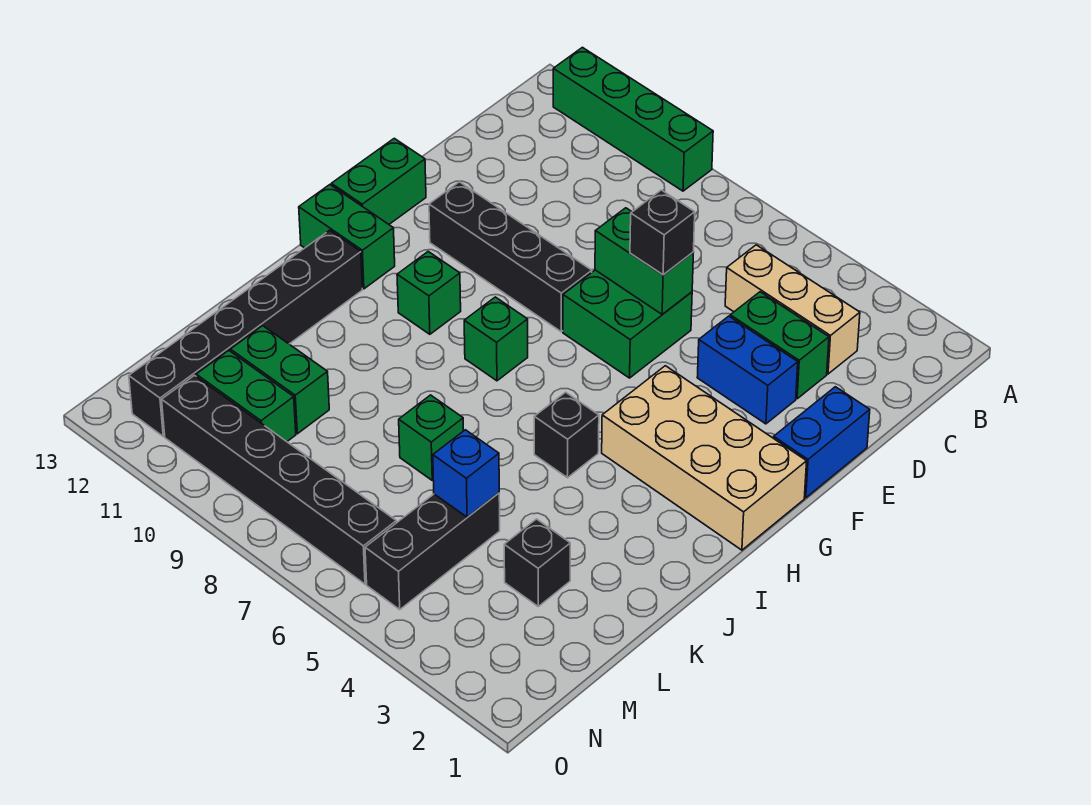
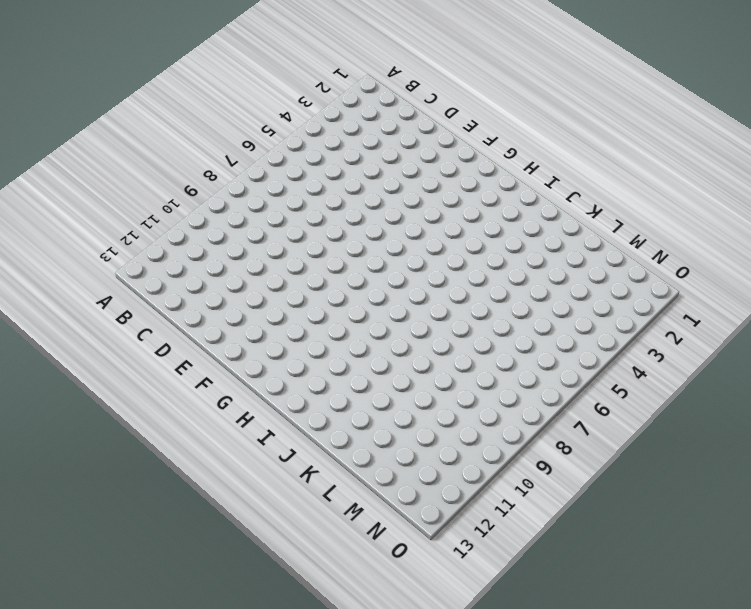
none -> green brick A9:A12 level 1
none -> tan brick C3:C5 level 1
none -> green brick D3:D4 level 1

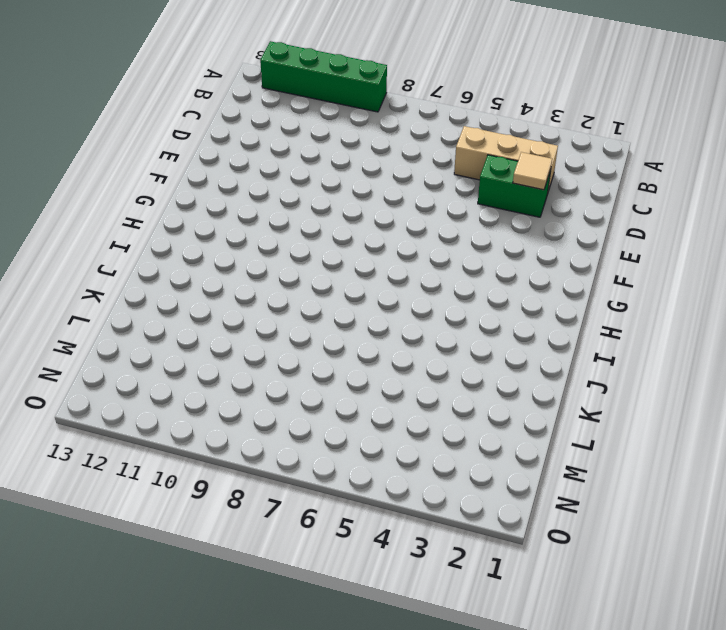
tan tile D3 level 2 -> none
none -> blue brick E1:F1 level 1
none -> blue brick E3:E4 level 1
none -> green brick E6:F7 level 1

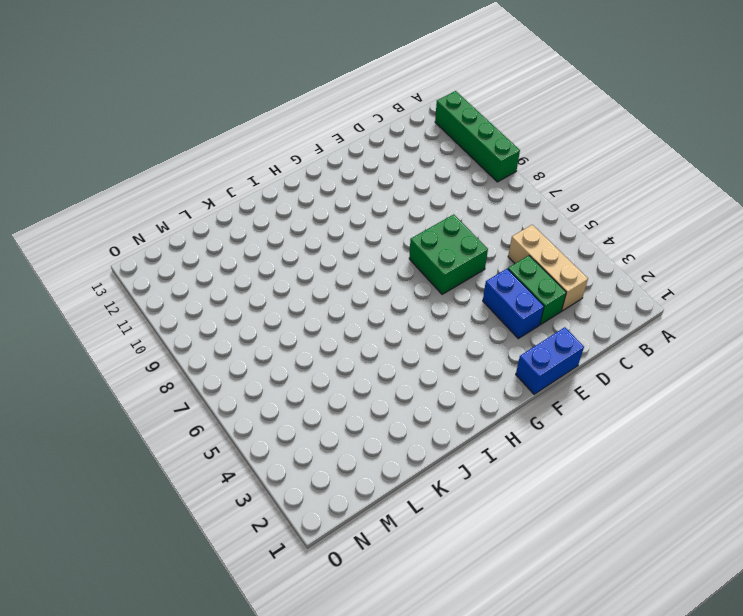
none -> black brick F8:F11 level 1
none -> green brick F13:G13 level 1
none -> tan brick G1:H4 level 1

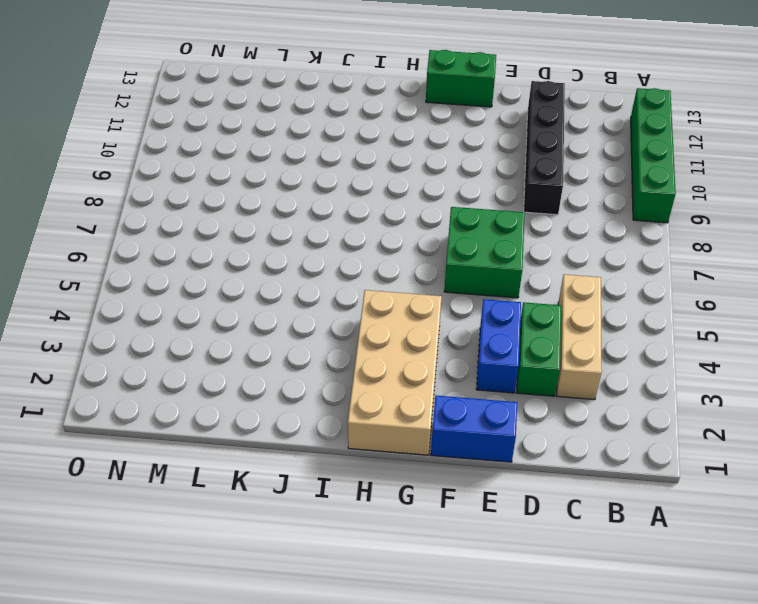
black brick D9:D12 level 1 -> black brick F8:F11 level 1
none -> green brick H8 level 1
none -> green brick H10 level 1
none -> green brick H12:H13 level 1

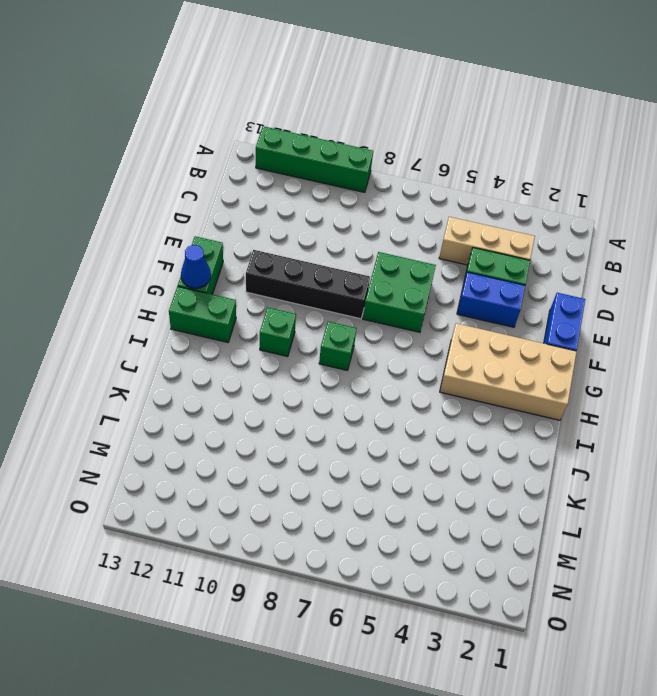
blue cone G13 level 2 -> none
none -> black brick I5 level 1
none -> black brick I12:N12 level 1
none -> green brick K7 level 1

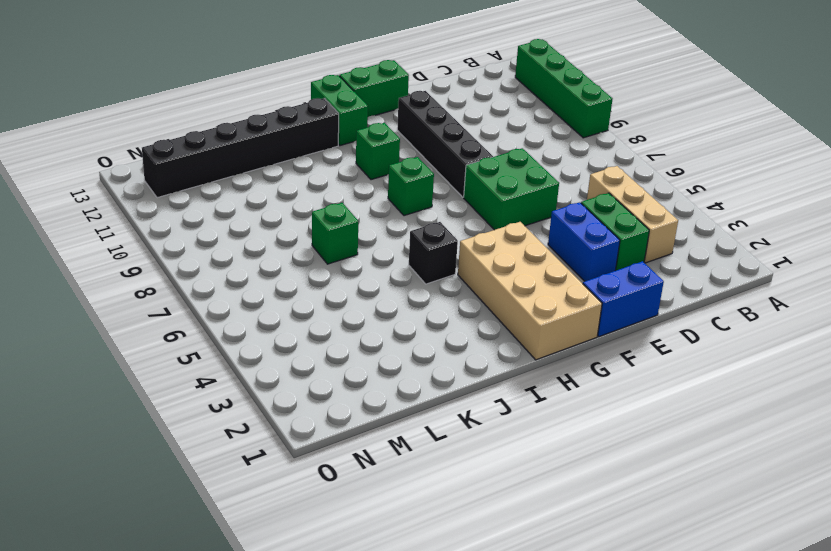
none -> black brick L3 level 1
none -> black brick L5:N5 level 1
none -> green brick L10:L11 level 1

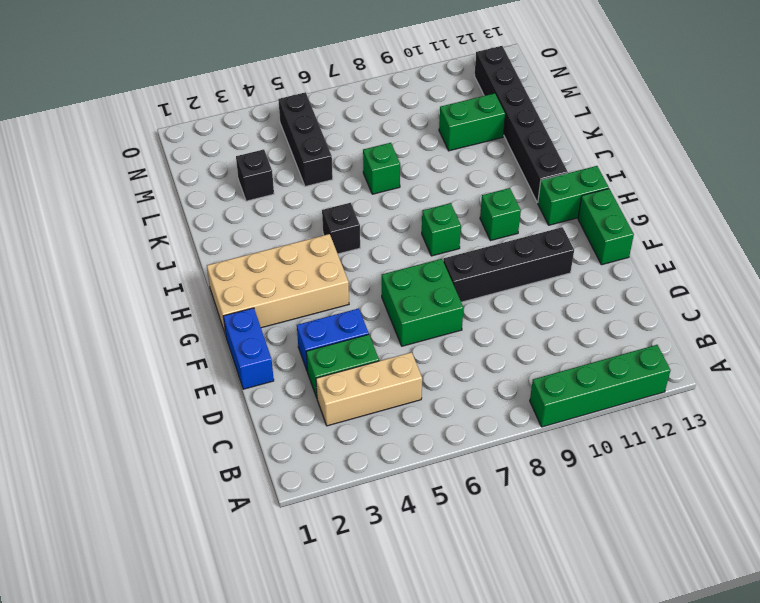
none -> green brick M10:M11 level 1
none -> black brick N6:N11 level 1
none -> green brick E6:E7 level 2

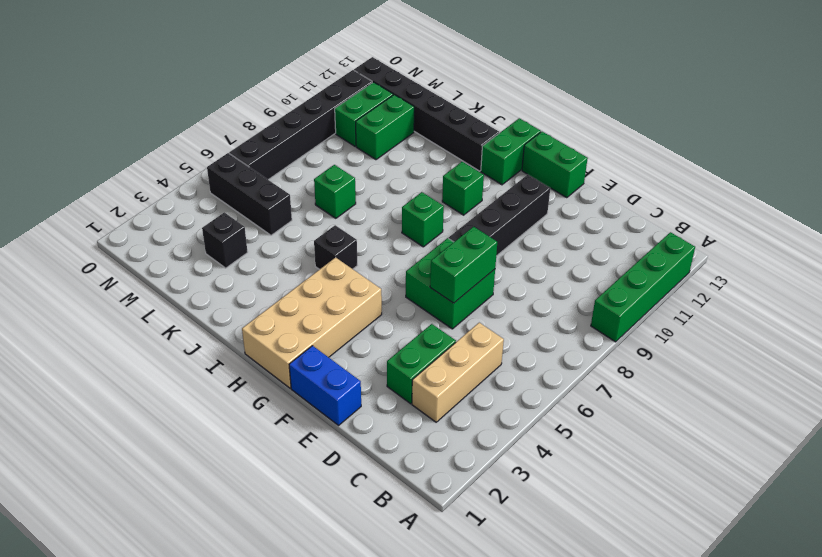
none -> blue brick E3:E4 level 1
none -> blue brick L5 level 2
none -> black brick E6 level 3

